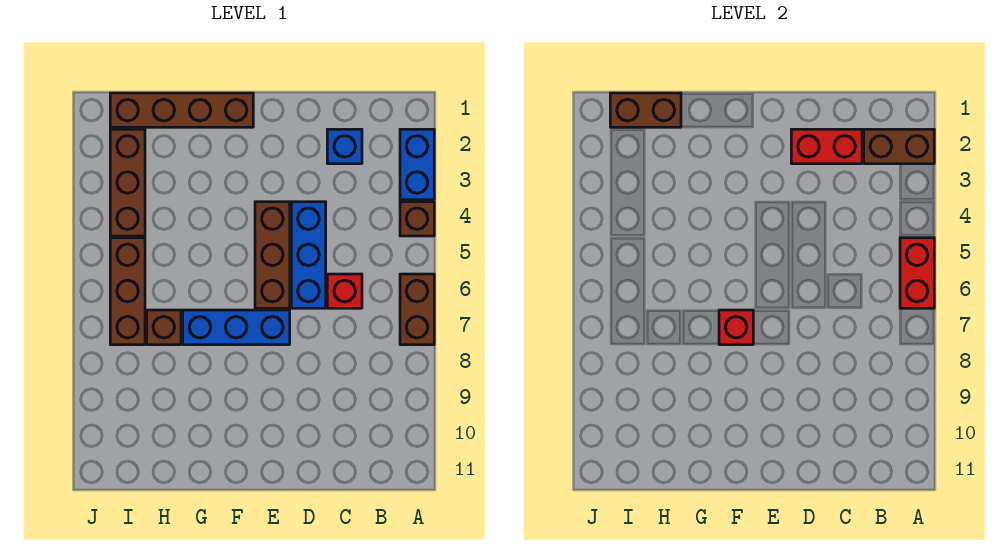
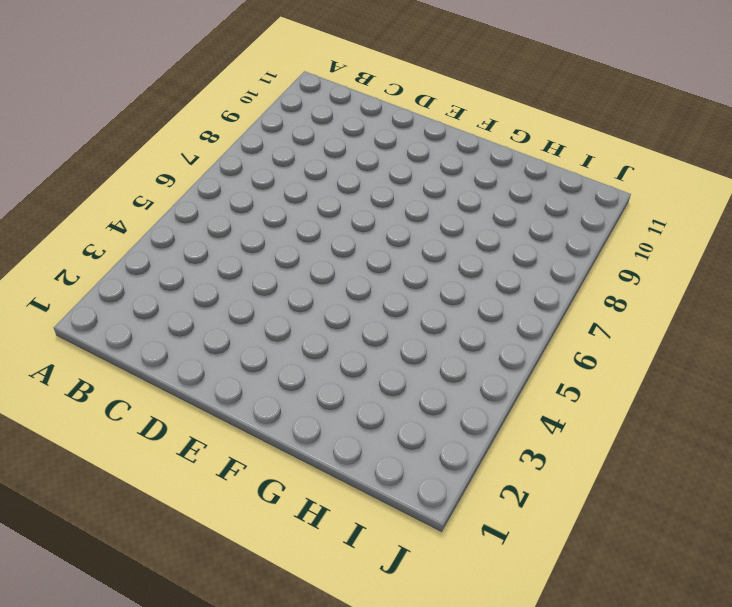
none -> blue brick A2:A3 level 1
none -> brown brick A4 level 1
none -> brown brick A6:A7 level 1

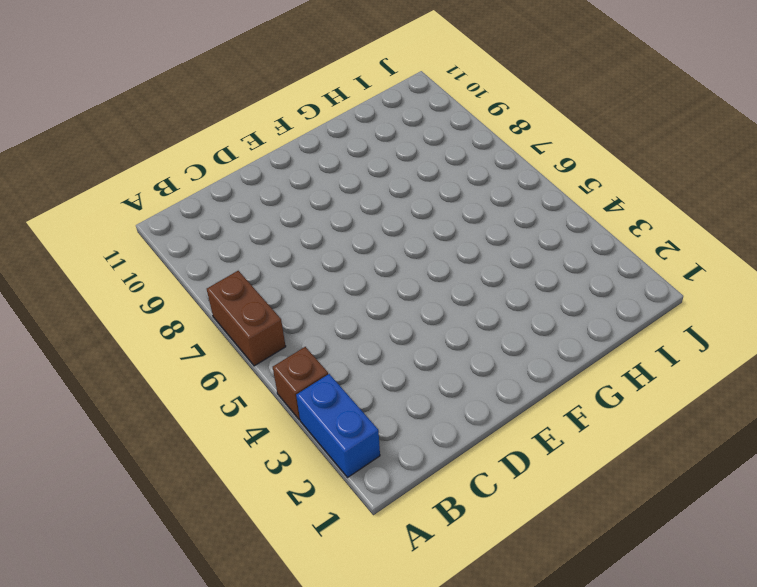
none -> blue brick C2 level 1
none -> red brick C6 level 1
none -> blue brick D4:D6 level 1

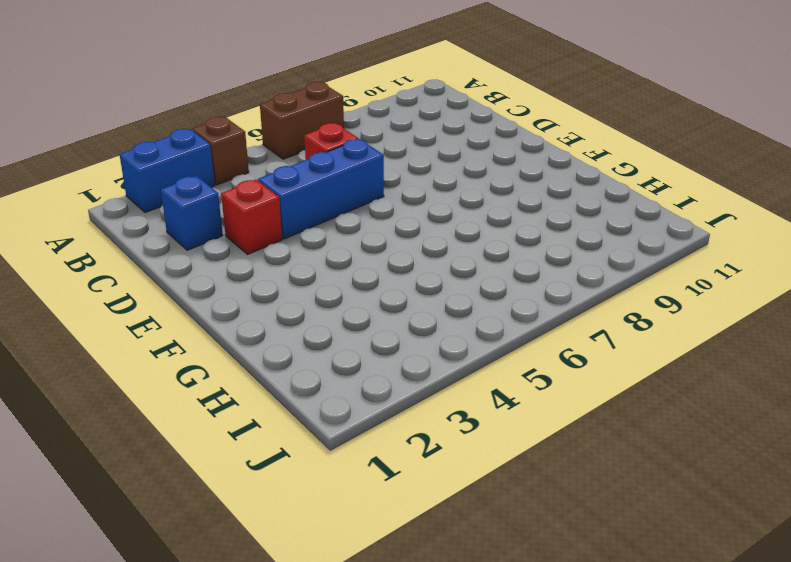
red brick D3 level 1 -> red brick F7 level 2
none -> brown brick E4:E6 level 1
none -> blue brick E7:G7 level 1
none -> brown brick F1:I1 level 1

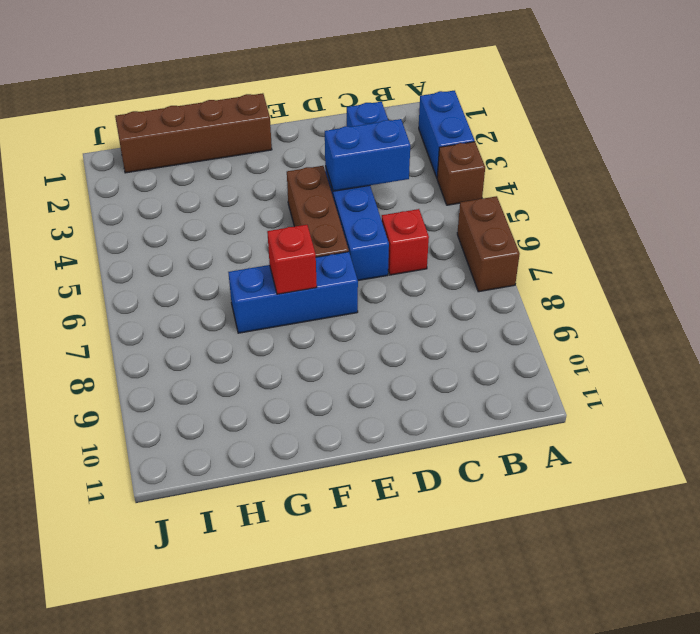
blue brick C4:D4 level 2 -> none
none -> brown brick H7 level 1
none -> brown brick I2:I4 level 1
none -> brown brick I5:I7 level 1

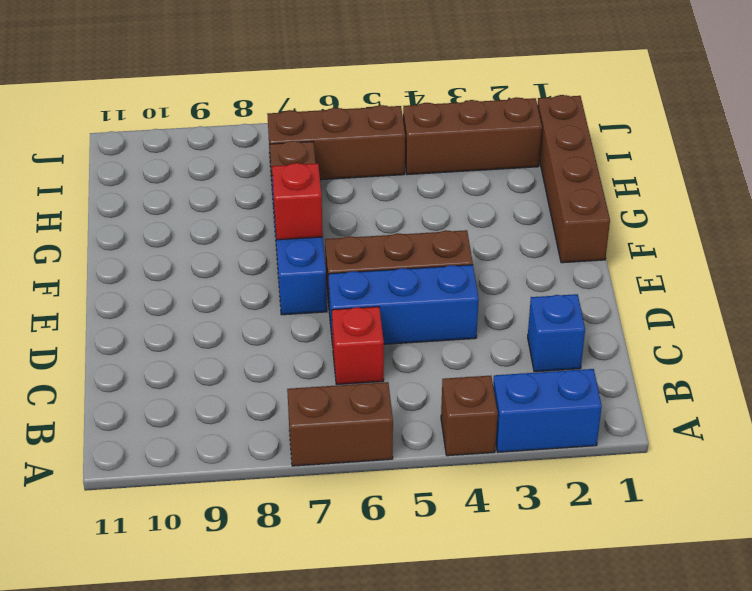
none -> brown brick A2:B2 level 2
none -> red brick A5:A6 level 2
none -> red brick C2:D2 level 2

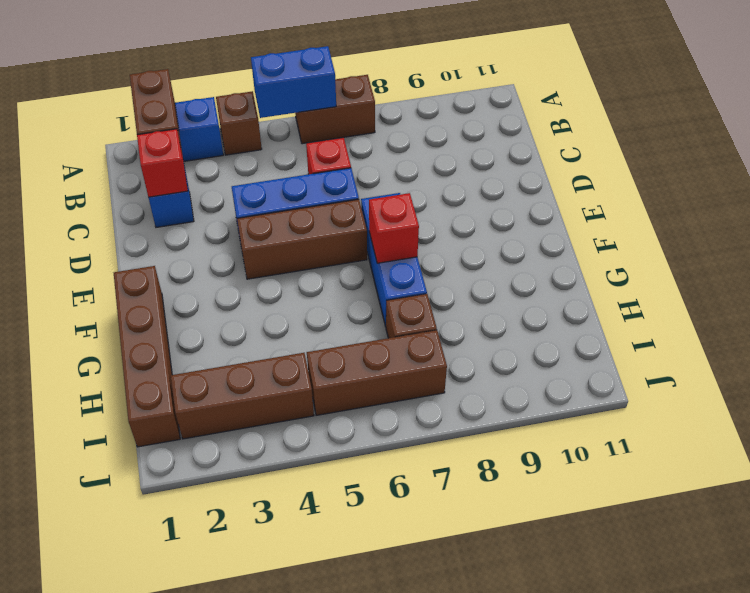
blue brick A5:A6 level 2 -> red brick A5:A6 level 2
red brick C2 level 2 -> red brick C2:D2 level 2
none -> brown brick H1:I1 level 2

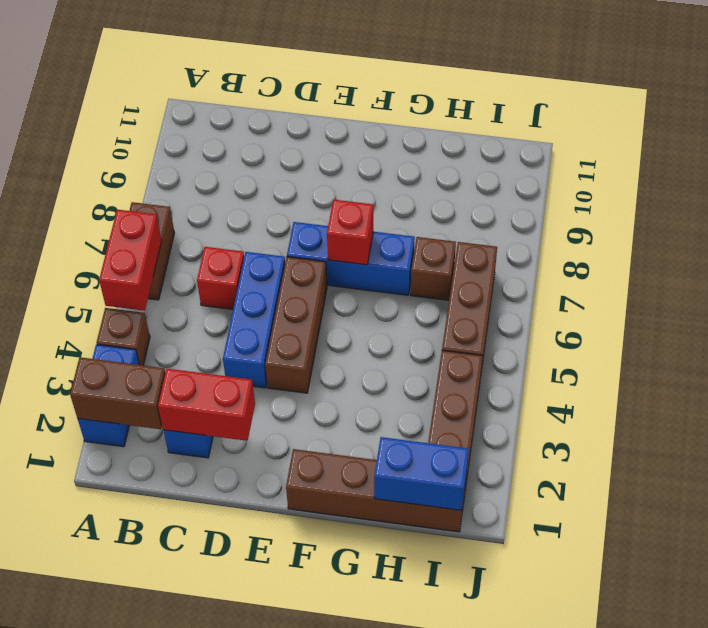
blue brick H1:I1 level 2 -> brown brick H1:I1 level 2

